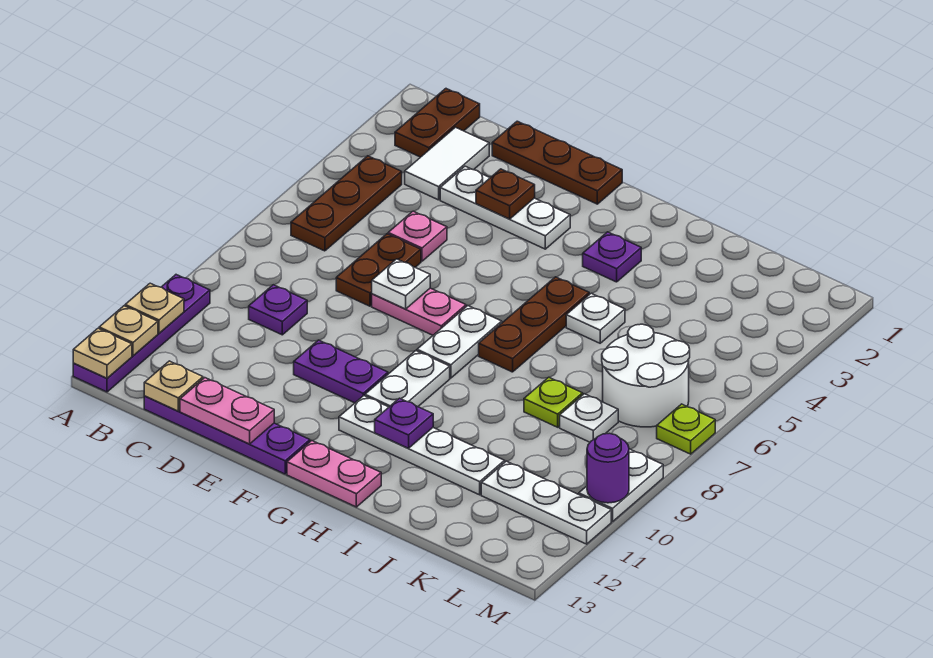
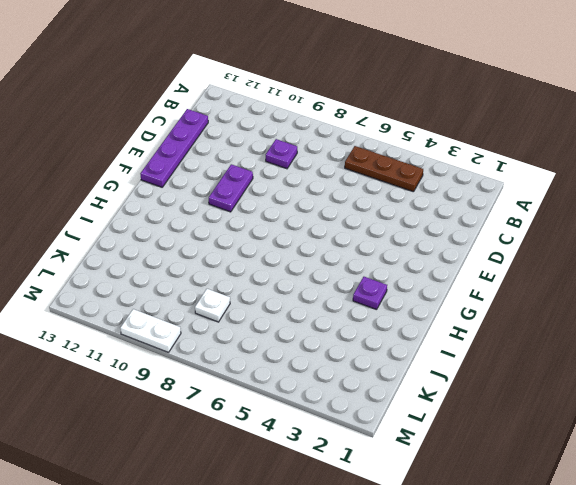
none -> purple plate A10:A13 level 1
none -> brown plate B1:B2 level 1
none -> white tile C2:C3 level 1
none -> brown plate D1:F1 level 1

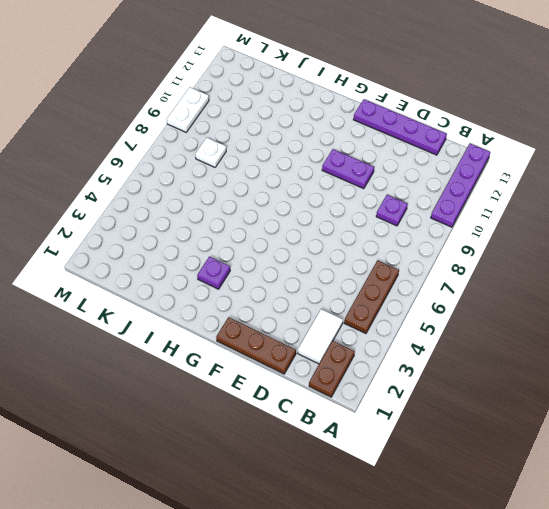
none -> white plate D3:F3 level 1
none -> pink plate D5 level 1
none -> brown plate D6:D7 level 1
none -> pink plate E7:F7 level 1

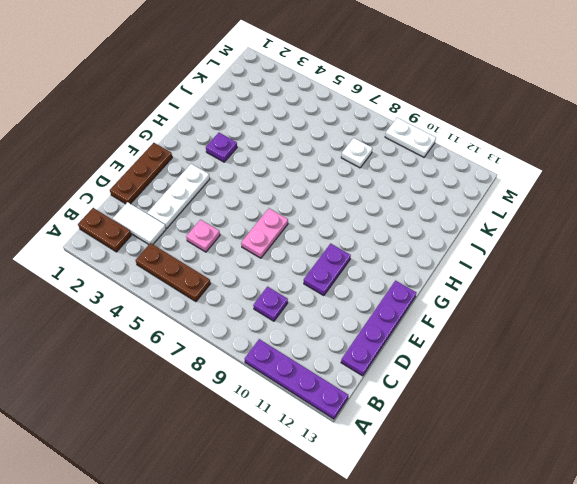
none -> brown plate D6:D7 level 1
none -> white plate G7:G8 level 1
none -> white plate G9:G10 level 1
none -> white plate G11:J11 level 1

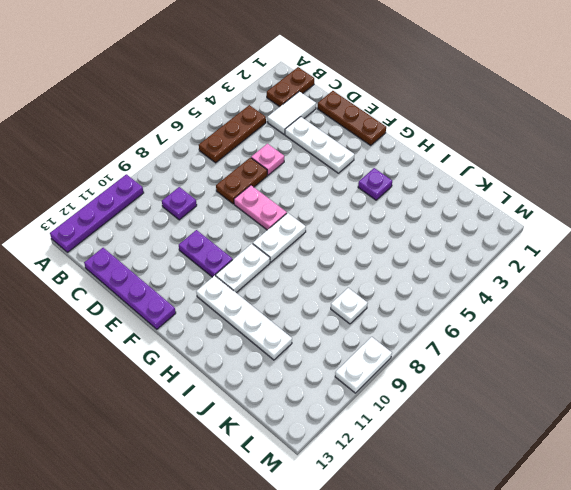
none -> pink plate G13:H13 level 1
none -> brown plate H5:H7 level 1
none -> white plate I5 level 1
none -> lime plate J8 level 1

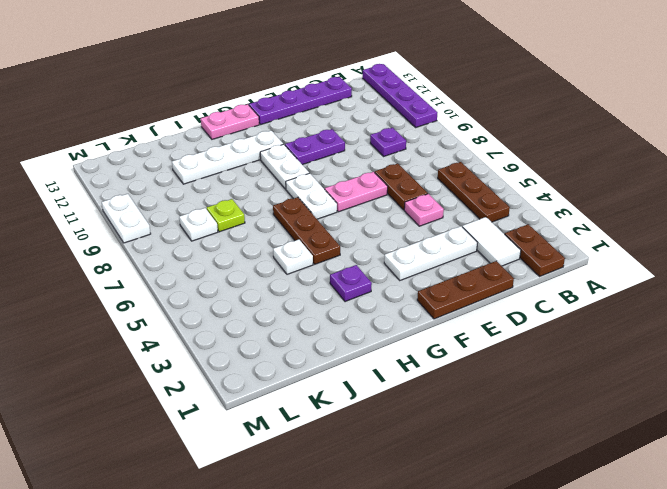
none -> white round brick K6:L7 level 1
none -> white plate K11:M11 level 1
none -> lime plate M7 level 1
none -> tan plate A11 level 2

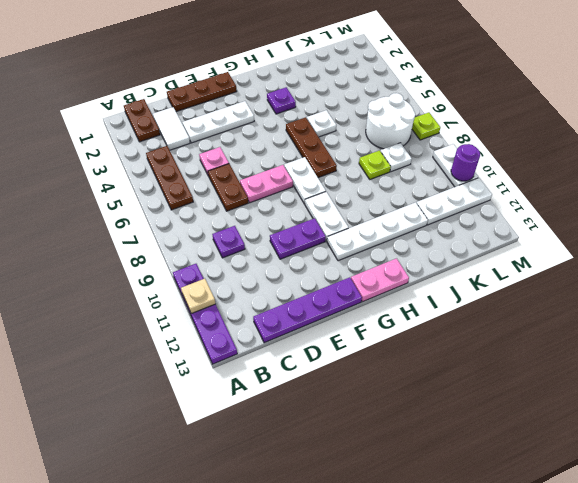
none -> tan plate A12 level 2
none -> tan plate A13 level 2
none -> tan plate C13 level 2
none -> pink plate D13:E13 level 2

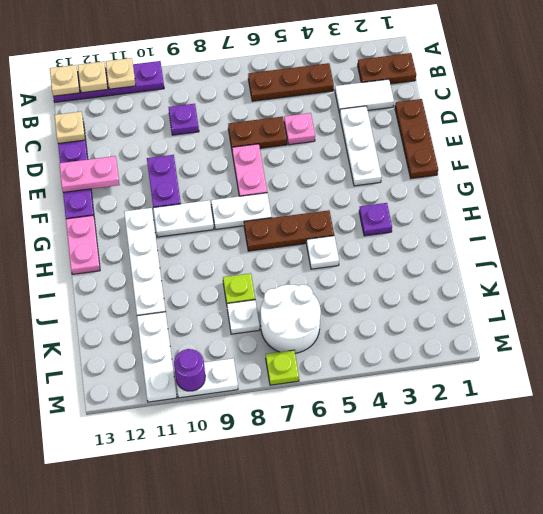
pink plate E12:E13 level 2 -> pink plate D13:E13 level 2
none -> brown plate E3 level 2
none -> white plate E7 level 2
none -> purple plate H11 level 2

